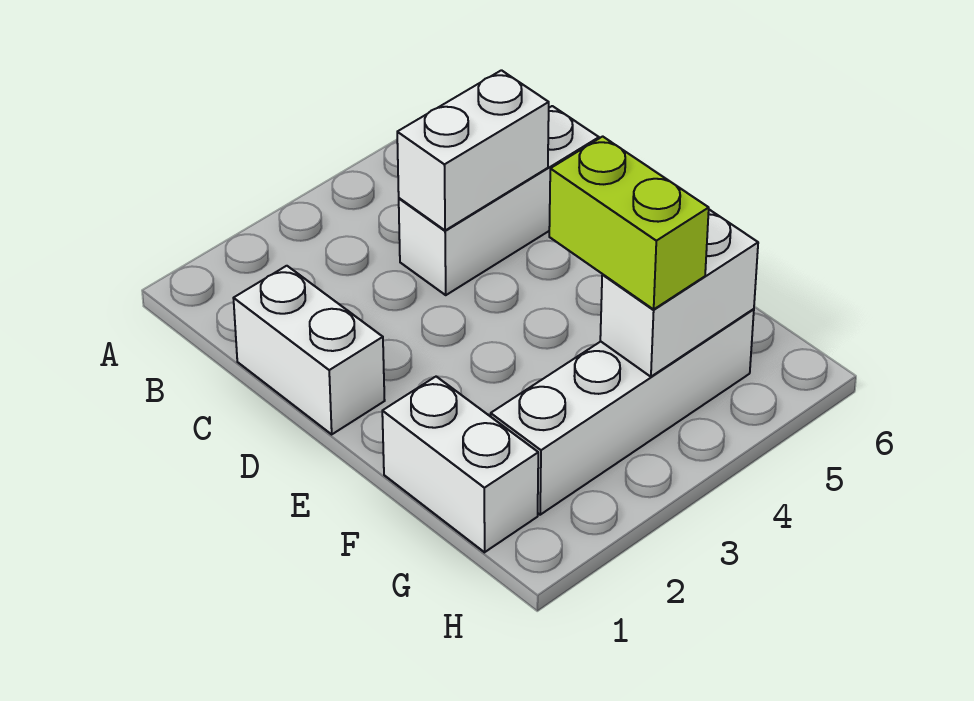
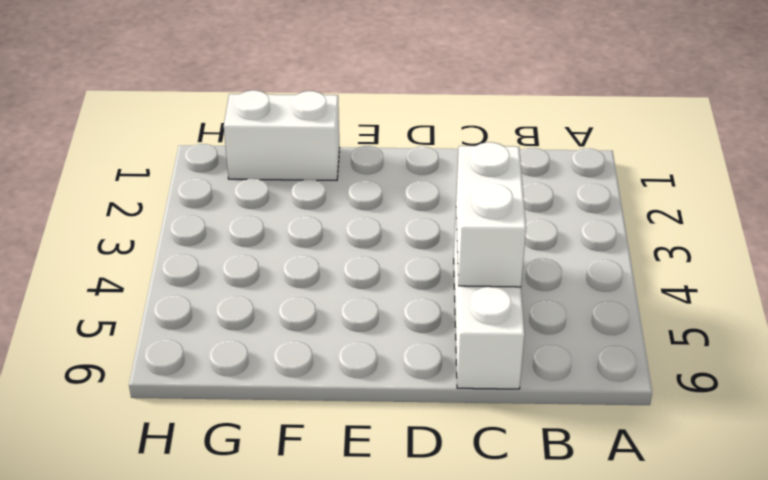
none -> white brick C1:D1 level 1
none -> white brick G2:G5 level 1

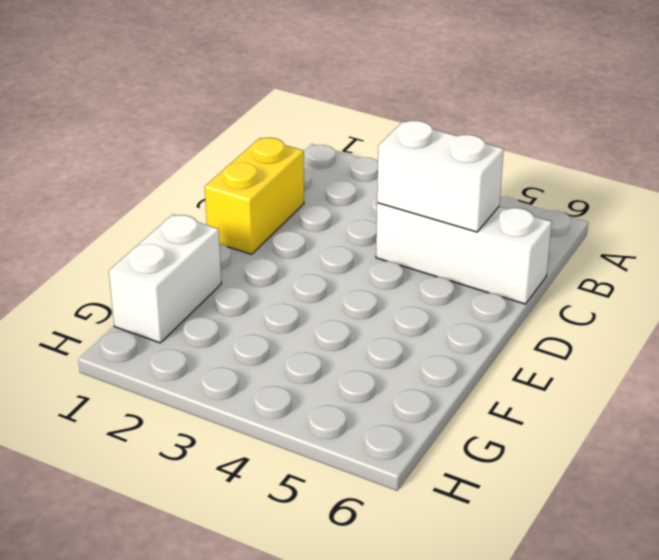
yellow brick C1:D1 level 1 -> white brick C1:D1 level 1
none -> white brick G2:G5 level 1
none -> white brick G4:G5 level 2

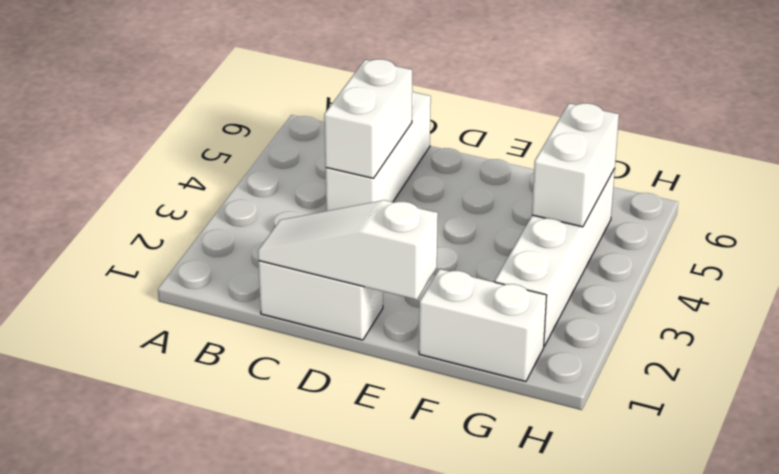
white slope C1:E1 level 2 top E -> none
none -> lime brick F4:G4 level 3

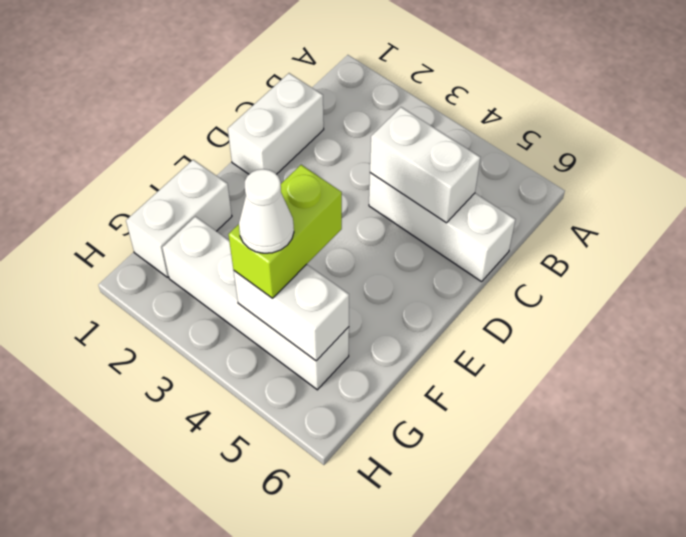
white cone G4 level 4 -> none

